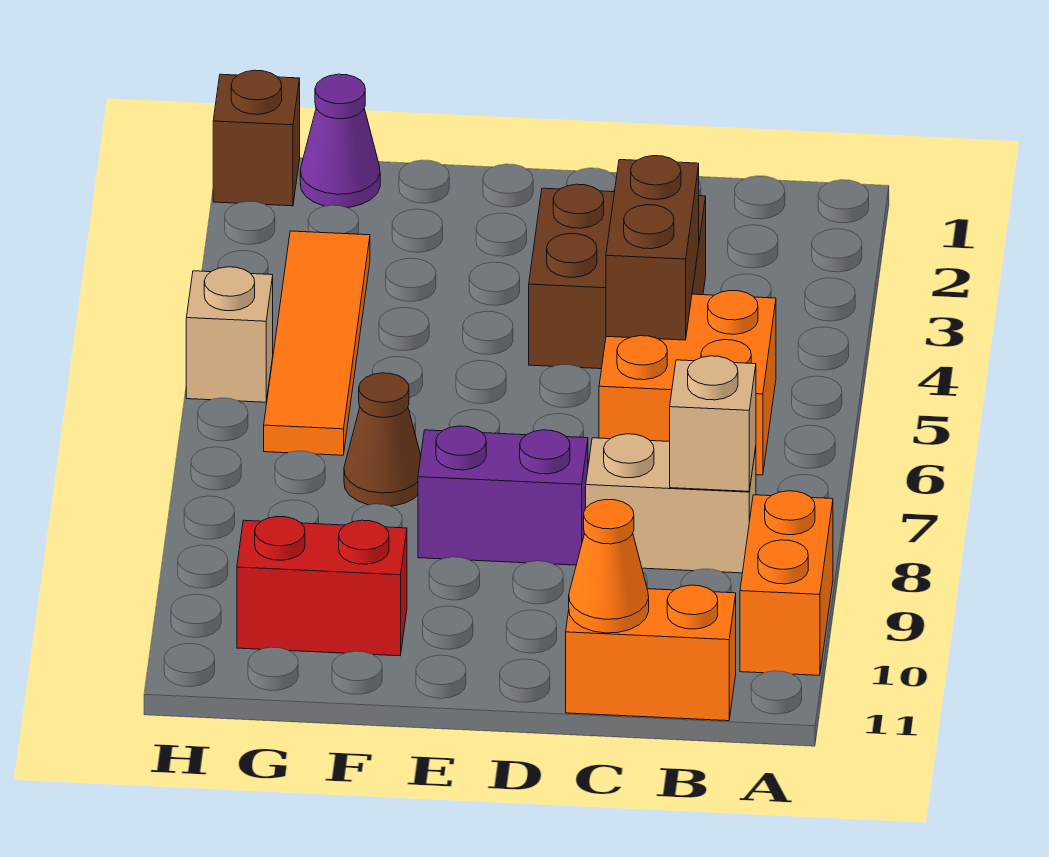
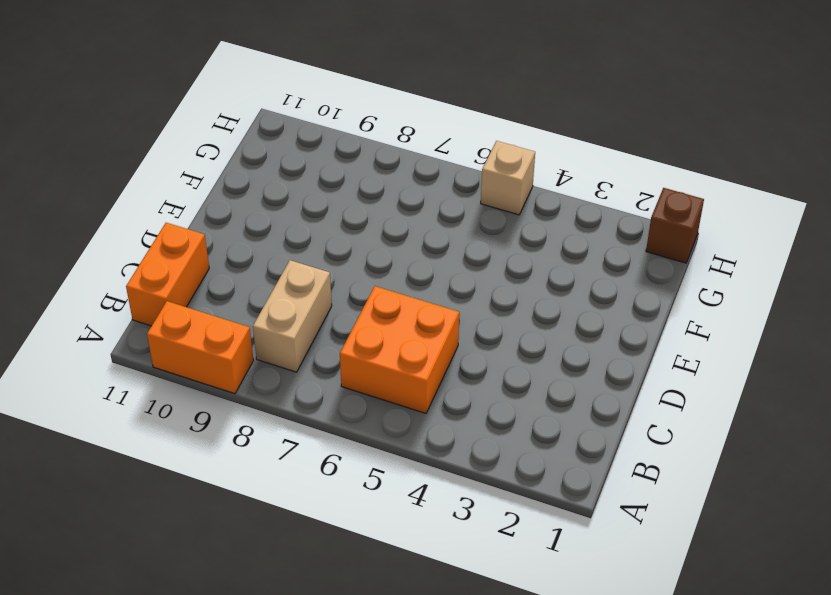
none -> brown brick C3:D4 level 1
none -> purple brick D8:E8 level 1
none -> brown cone F7 level 1

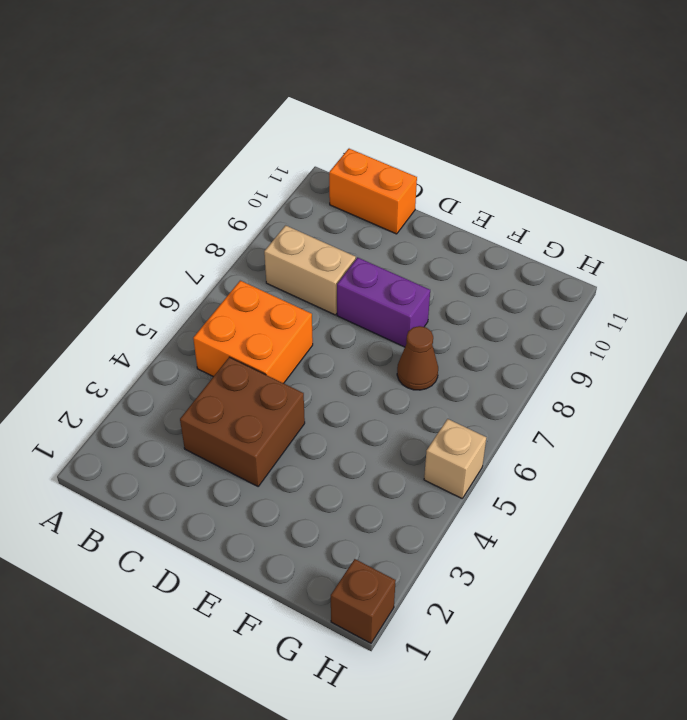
none -> orange brick A9:A10 level 1
none -> red brick F10:G10 level 1
none -> purple cone G1 level 1

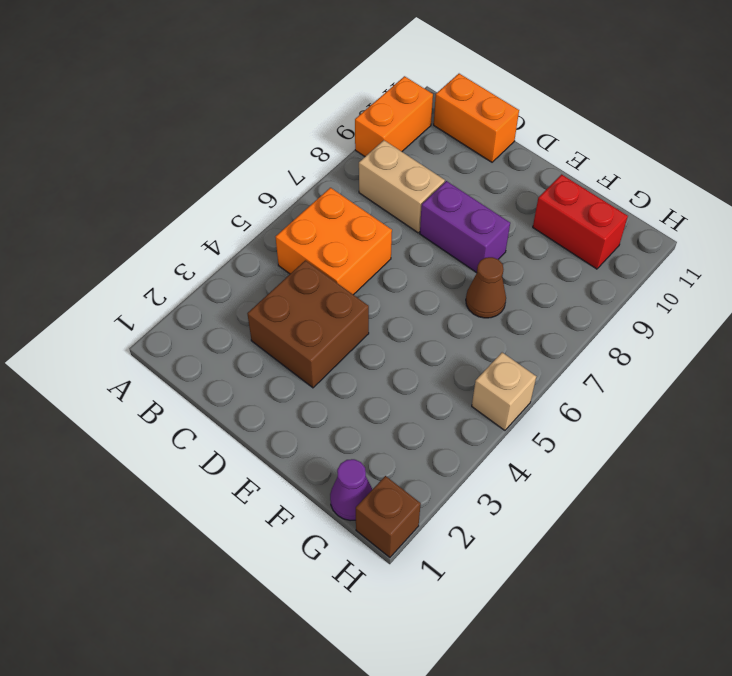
none -> orange tile G3:G6 level 1
none -> tan brick B8 level 2
none -> brown brick C4:C5 level 2

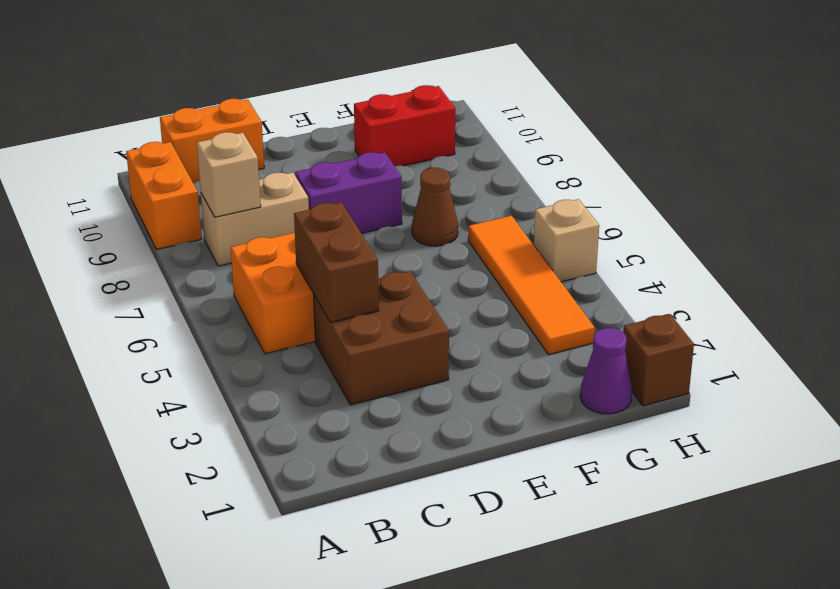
none -> orange cone C11 level 2

